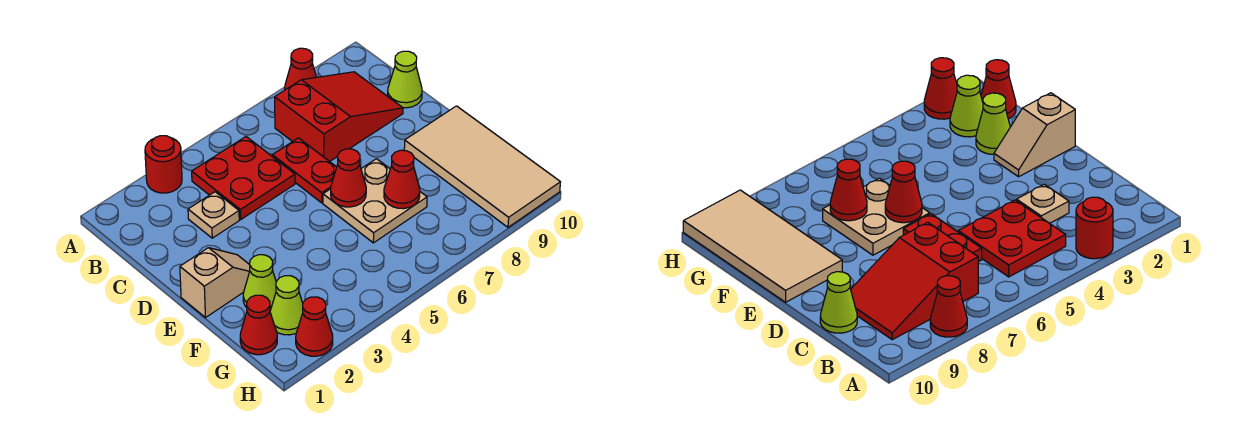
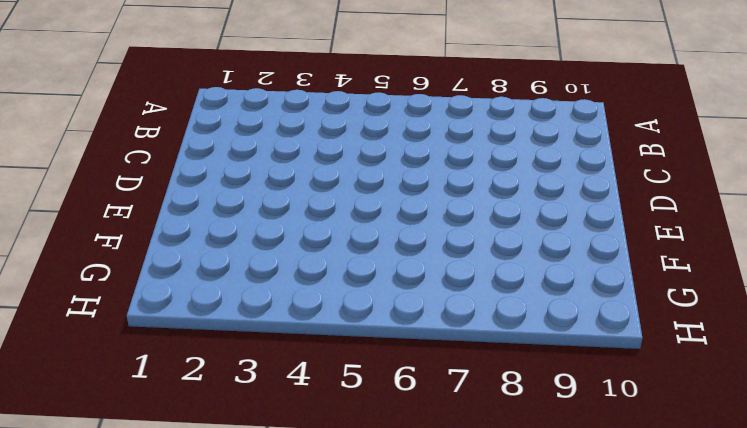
none -> red round brick A3 level 1
none -> red cone A8 level 1
none -> red plate B4:C5 level 1

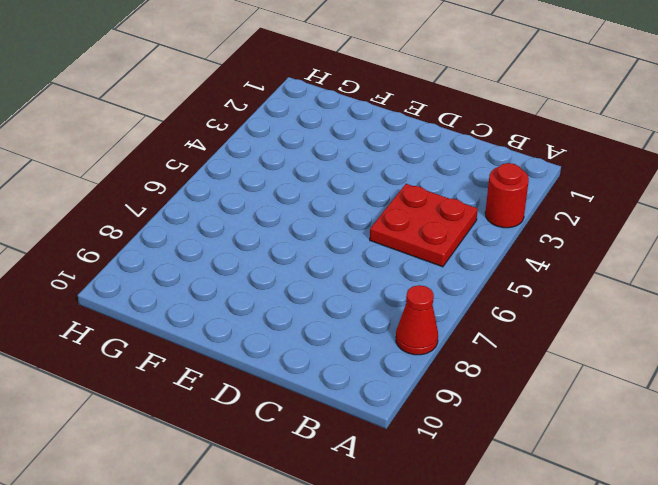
none -> red slope B7:C9 level 1 top 7
none -> tan plate C3 level 1
none -> red plate C6:D6 level 1

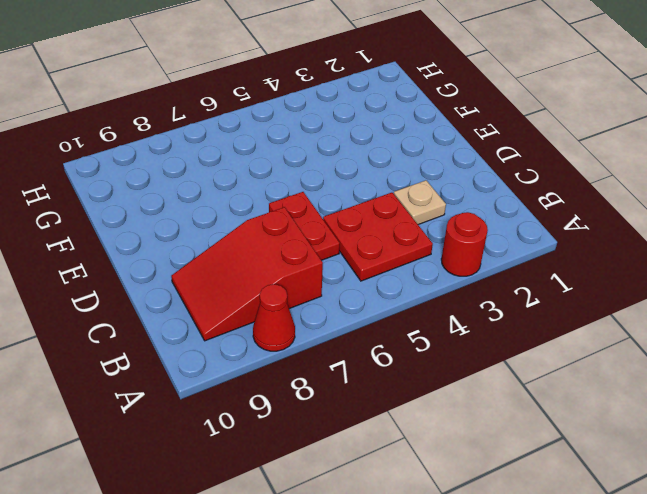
none -> lime cone C10 level 1
none -> tan slope E1:E2 level 1 top 1
none -> tan plate E6:F7 level 1

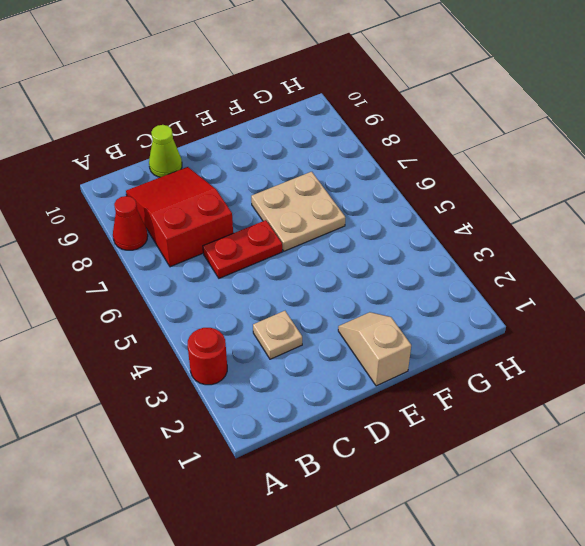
none -> red plate B4:C5 level 1
none -> tan tile E9:H10 level 1
none -> lime cone F2 level 1

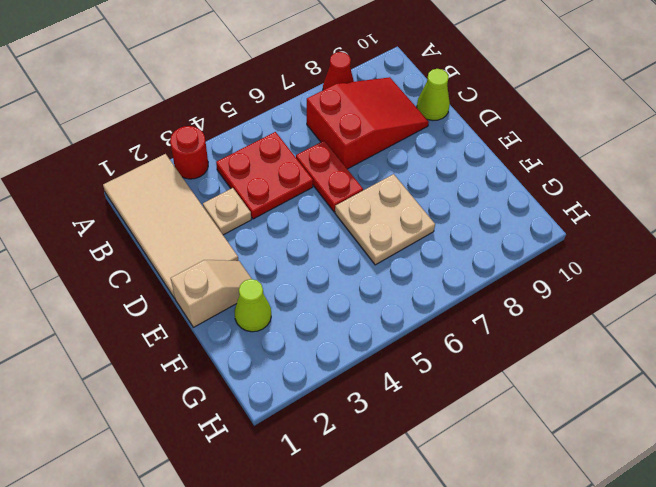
tan tile A1:D2 level 1 -> tan tile E9:H10 level 1
none -> red cone G1 level 1
none -> lime cone G2 level 1
none -> red cone H2 level 1

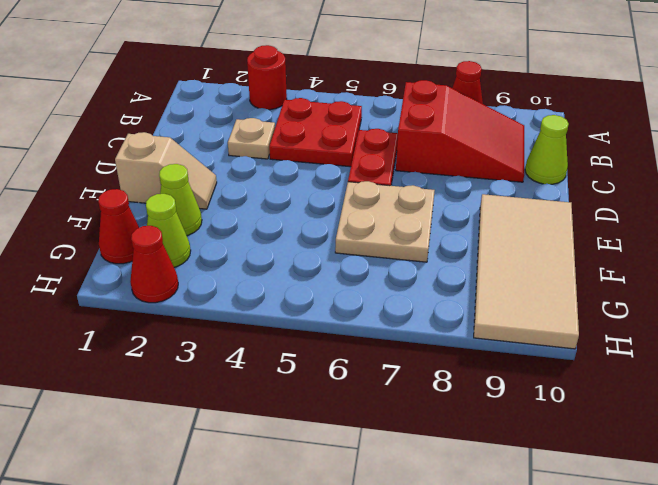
none -> red cone E6 level 2
none -> red cone F7 level 2

